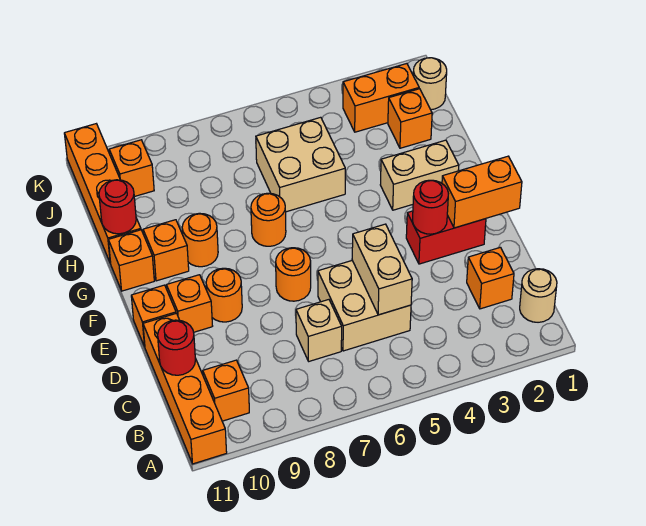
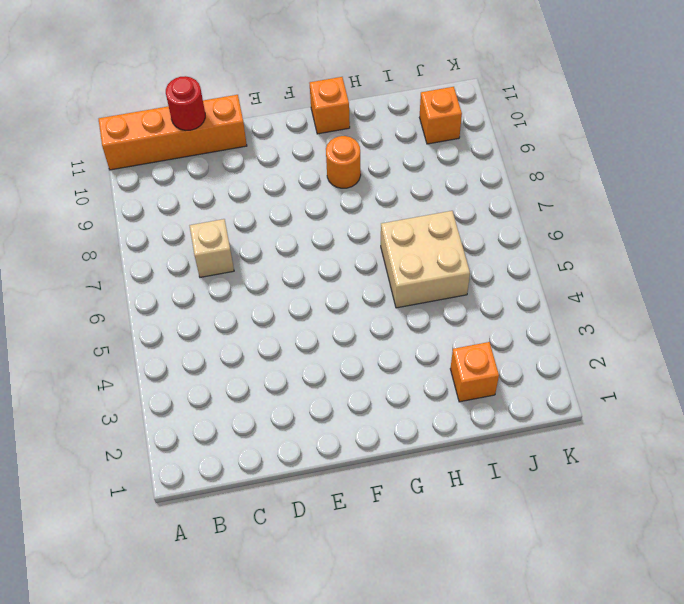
none -> tan round brick B1 level 1
none -> orange brick B10 level 1
none -> orange brick C2 level 1

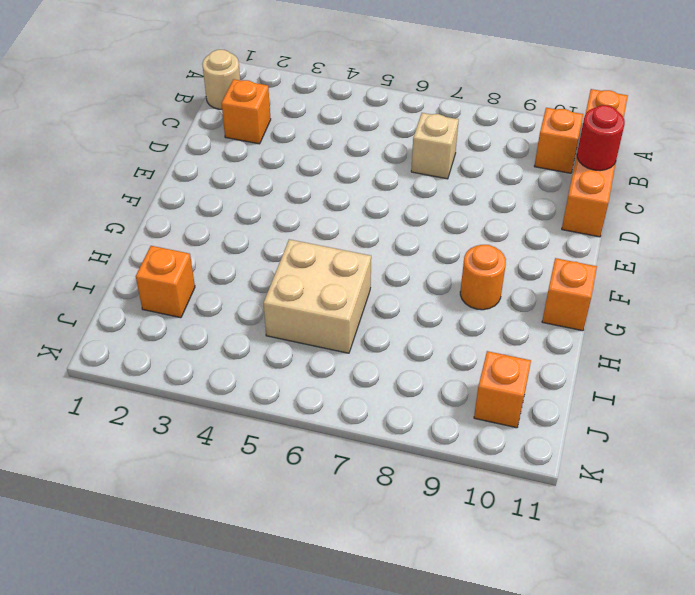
none -> tan brick C5:D6 level 1
none -> red brick E2:E3 level 1
none -> orange round brick E7 level 1

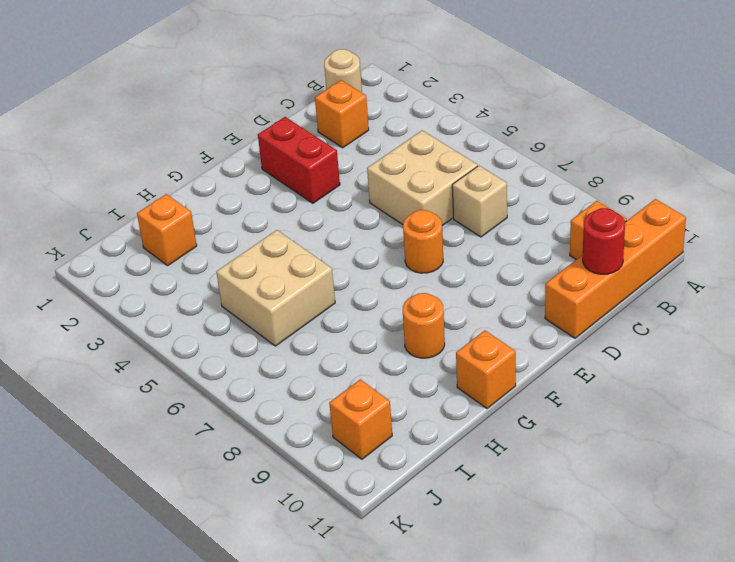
none -> orange round brick E9 level 1
none -> orange brick E10 level 1
none -> orange brick E11 level 1

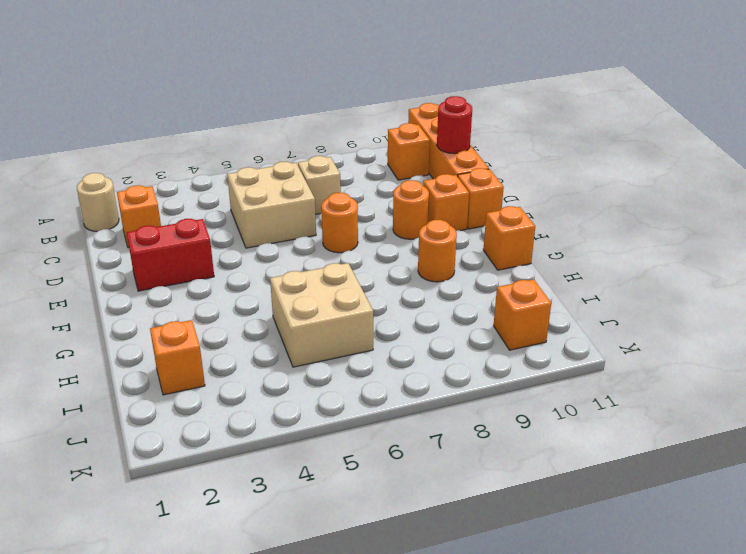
none -> tan brick G2:G3 level 1
none -> orange round brick G7 level 1
none -> orange brick G10 level 1

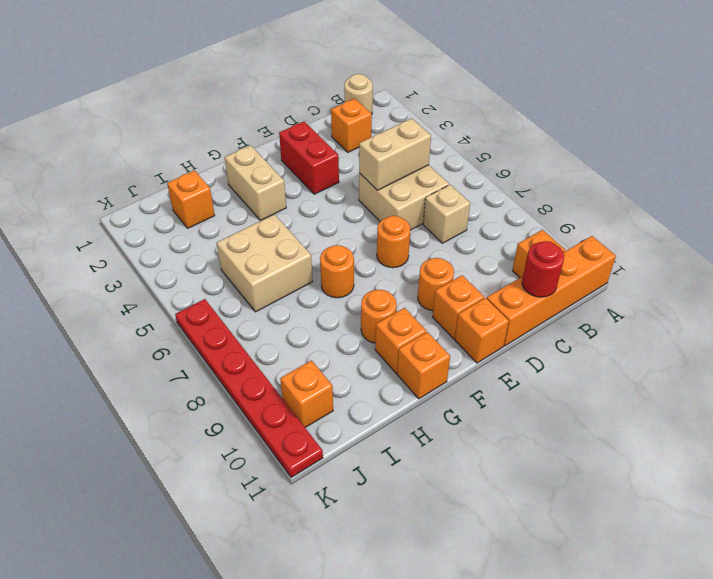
red plate K6:K11 level 1 -> orange brick H11:K11 level 1
none -> tan round brick J1 level 1
none -> orange brick J2:J3 level 1
none -> orange brick E1:E2 level 2

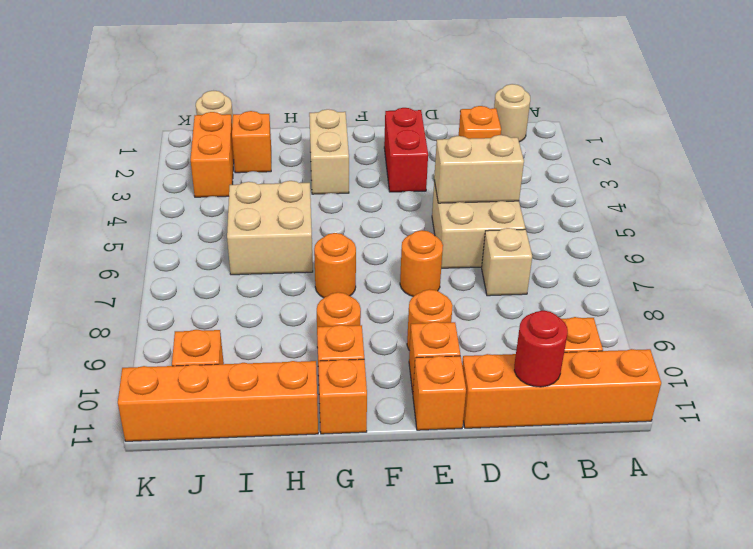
none -> orange brick E1:E2 level 2
none -> red round brick E3 level 2
none -> red round brick H11 level 2

